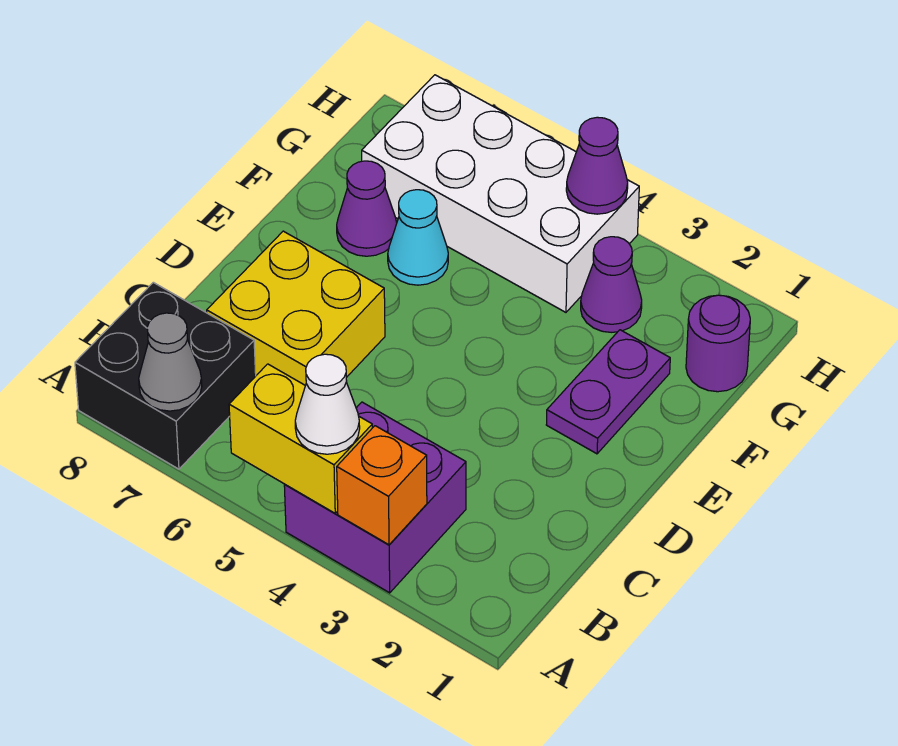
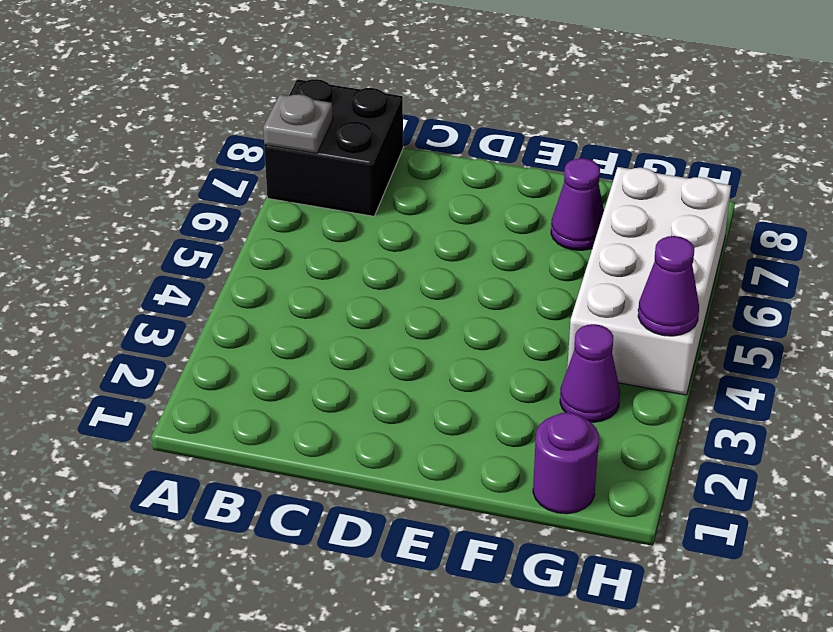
grey plate A7 level 2 -> grey cone A7 level 2
none -> purple brick A3:B4 level 1
none -> yellow brick C6:D7 level 1
none -> purple plate E2:F2 level 1

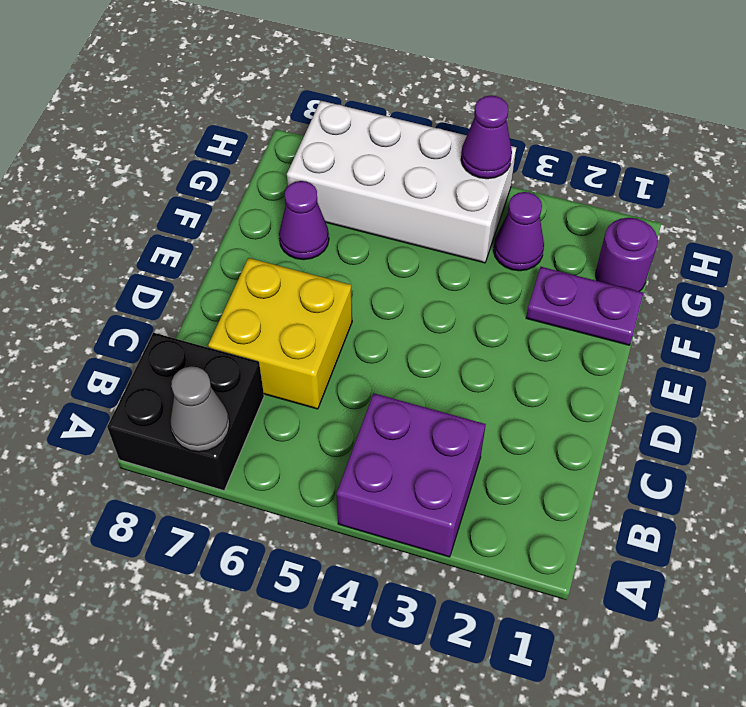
purple plate F1:F2 level 1 -> purple plate E2:F2 level 1
none -> cyan cone F6 level 1
none -> orange brick A3 level 2
none -> yellow brick A4:A5 level 2

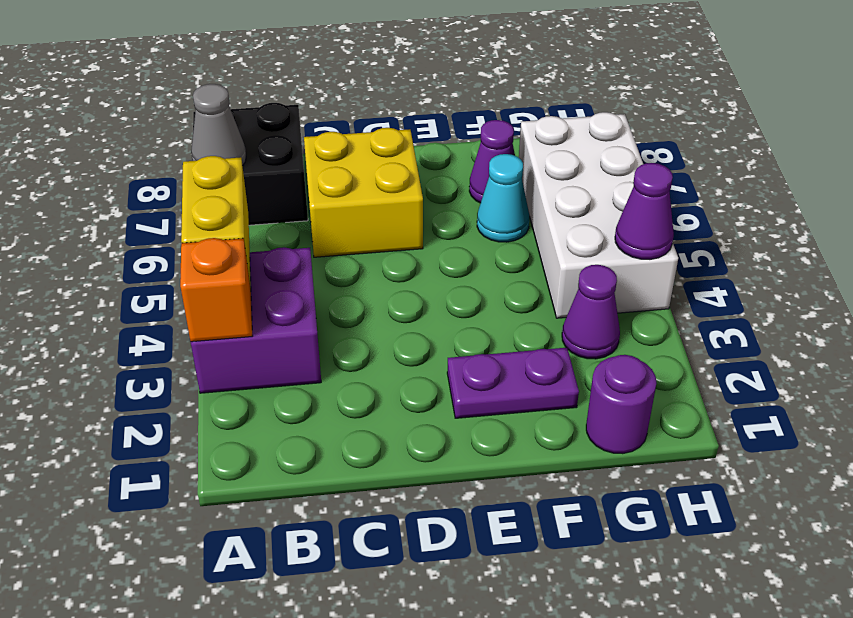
none -> white cone A4 level 3

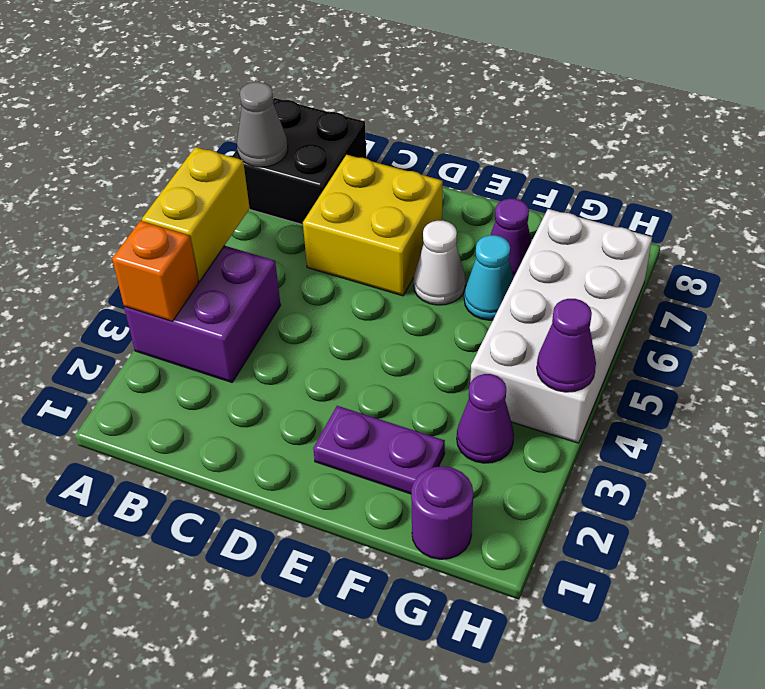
white cone E6 level 1 -> white cone A4 level 3

